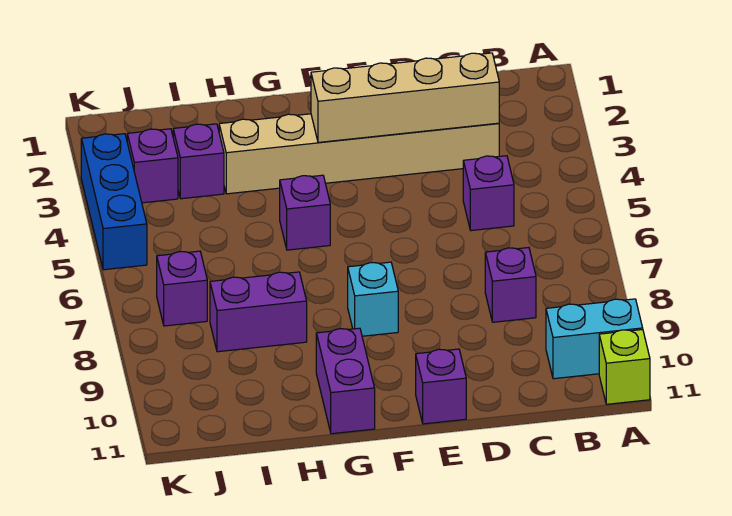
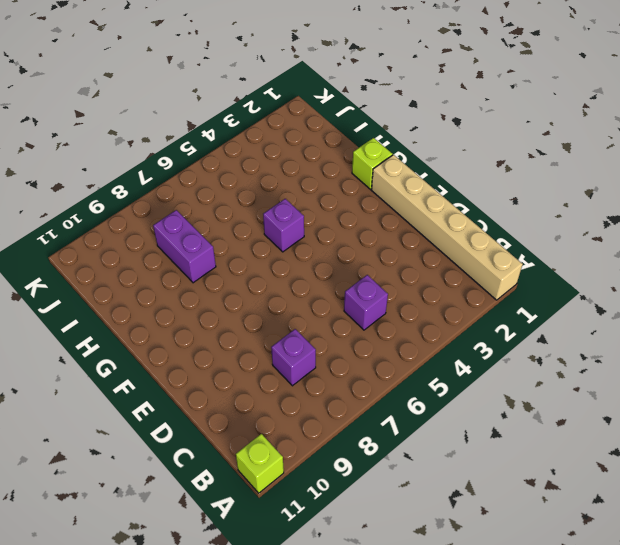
tan brick A1:F1 level 1 -> tan brick C3:H3 level 1
lime brick G1 level 1 -> none
none -> cyan brick A10:B10 level 1
none -> purple brick E11 level 1
none -> cyan brick F8 level 1

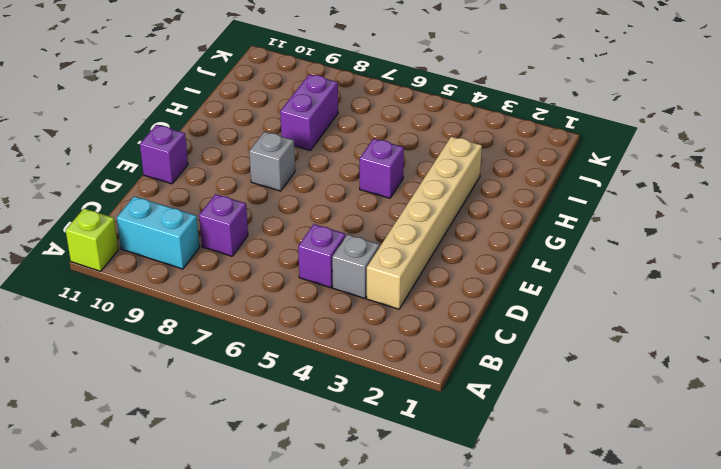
cyan brick B9:B10 level 1 -> cyan brick A10:B10 level 1
grey brick C4 level 1 -> none
grey brick F8 level 1 -> cyan brick F8 level 1
none -> purple brick G10:G11 level 1
none -> purple brick I3 level 1
none -> purple brick J3 level 1

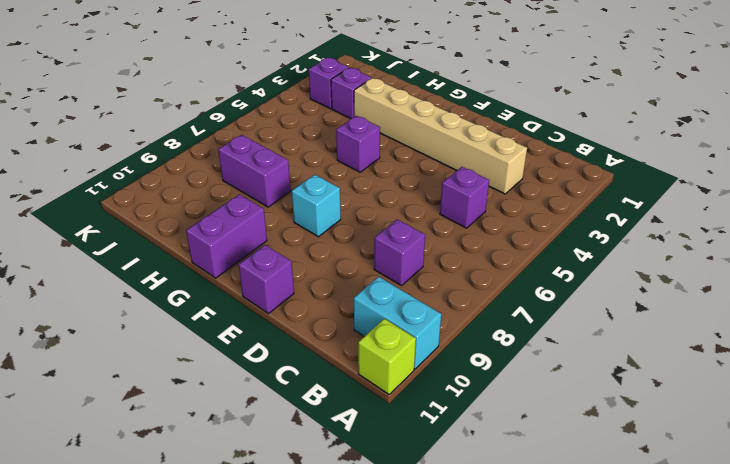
none -> purple brick J7 level 1
none -> blue brick K3:K5 level 1
none -> tan brick C3:F3 level 2

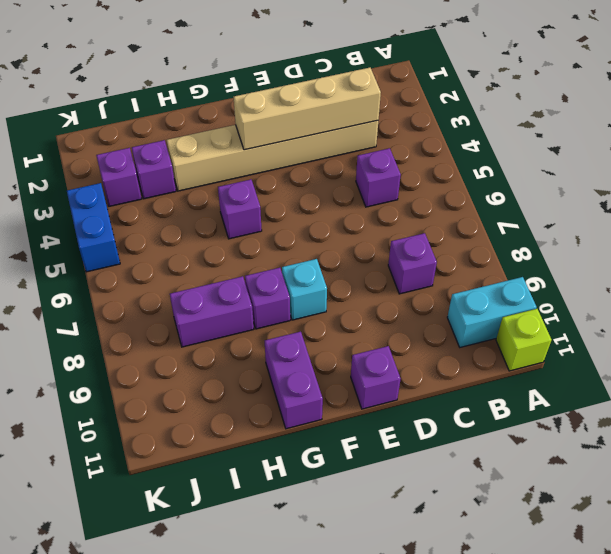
purple brick G8 level 1 -> purple brick J7 level 1
blue brick K4:K5 level 1 -> blue brick K3:K5 level 1

